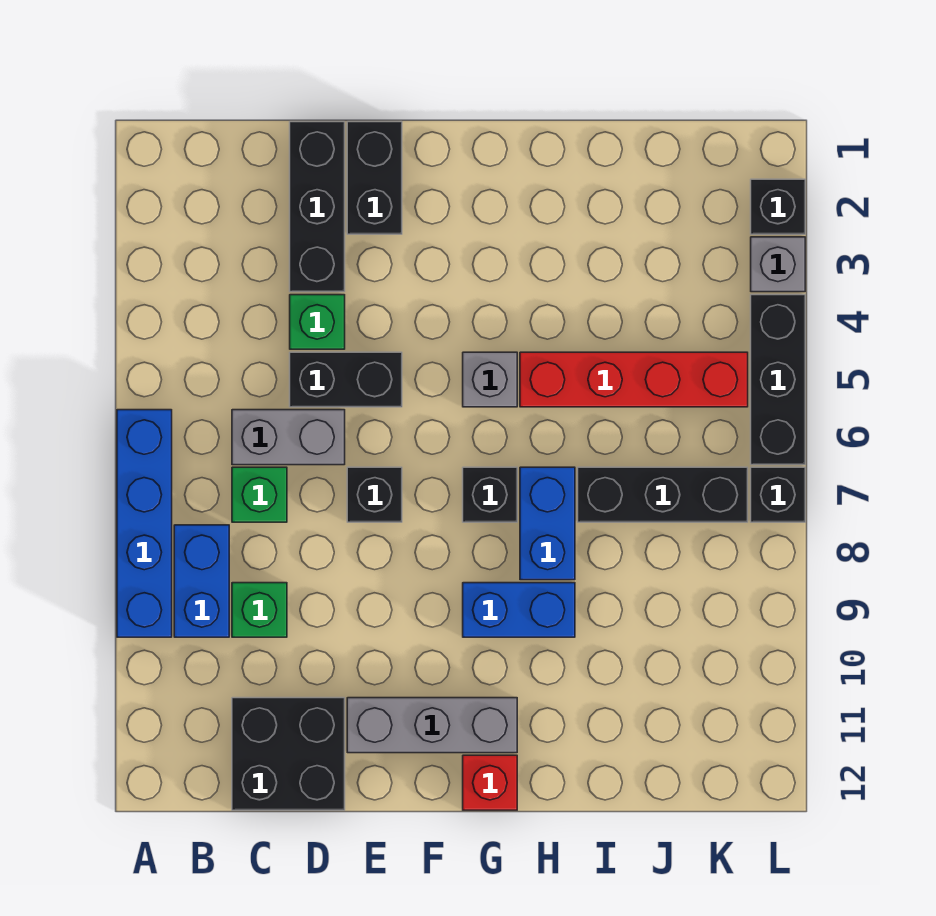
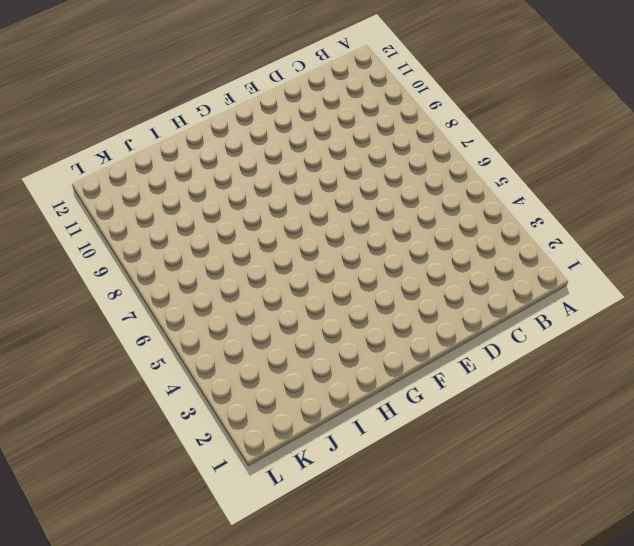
none -> blue brick A6:A9 level 1
none -> blue brick B8:B9 level 1
none -> grey brick C6:D6 level 1

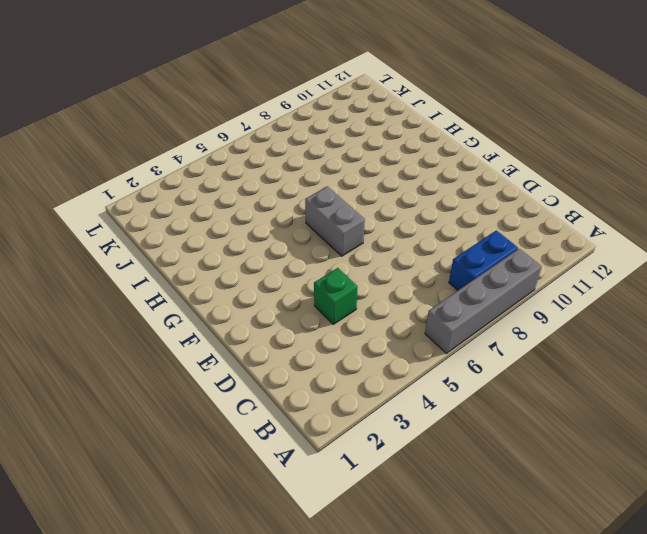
grey brick A6:A9 level 1 -> blue brick A6:A9 level 1
grey brick F6:G6 level 1 -> grey brick C6:D6 level 1
none -> green brick C7 level 1
none -> green brick C9 level 1
none -> black brick C11:D12 level 1

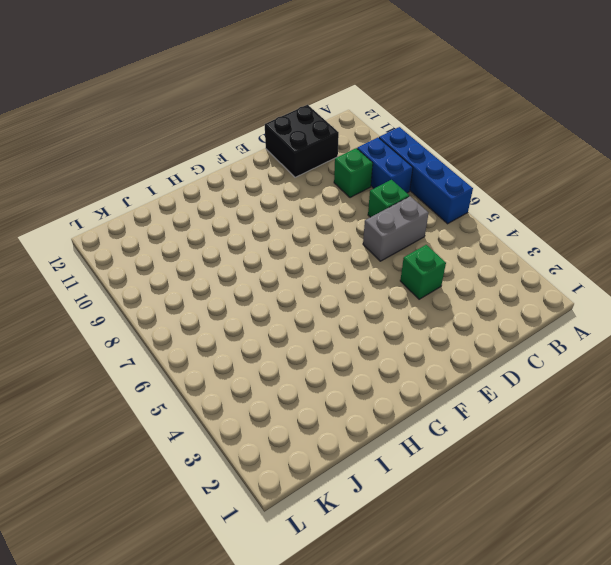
none -> black brick D1:D3 level 1
none -> black brick D5:E5 level 1
none -> black brick E1:E2 level 1

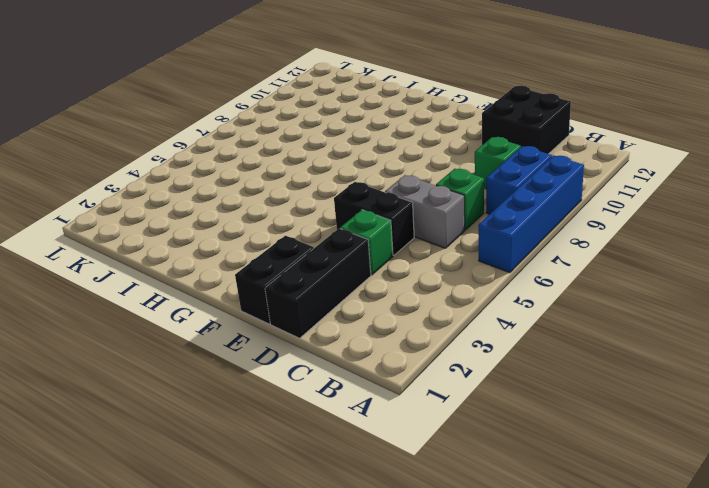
none -> black brick E7 level 1
none -> grey brick E11:G11 level 1
none -> grey brick G5 level 1

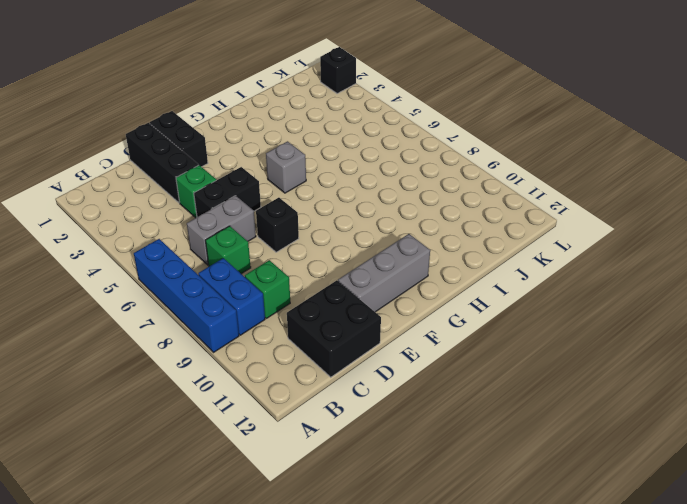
none -> black brick G7 level 1
none -> blue brick G9:H9 level 1
none -> red brick G12 level 1

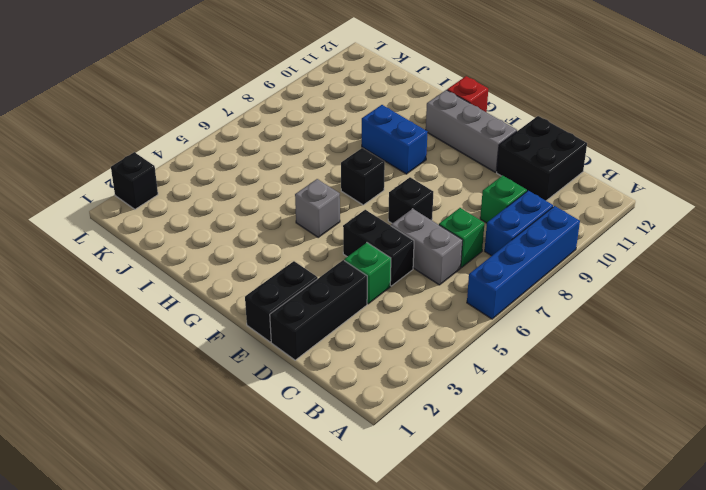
none -> red brick H5:K5 level 1
none -> blue brick H7:H8 level 1
none -> black brick I7:K7 level 1

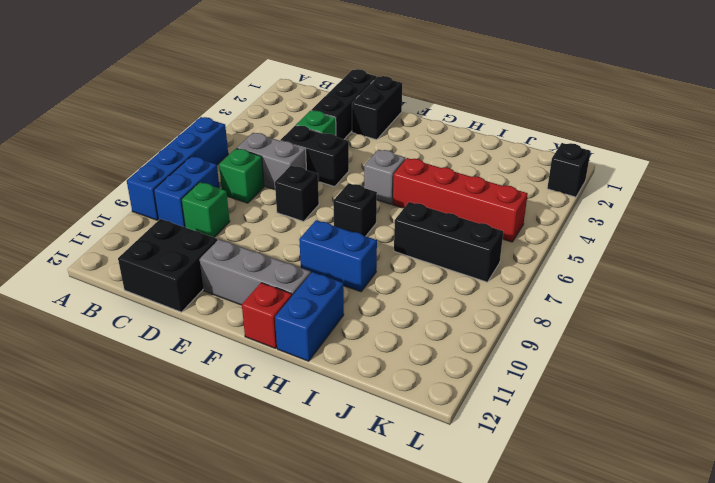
blue brick H11:H12 level 1 -> blue brick H7:H8 level 1
none -> grey brick L3 level 1
none -> black brick L4:L6 level 1
none -> black brick L7 level 1

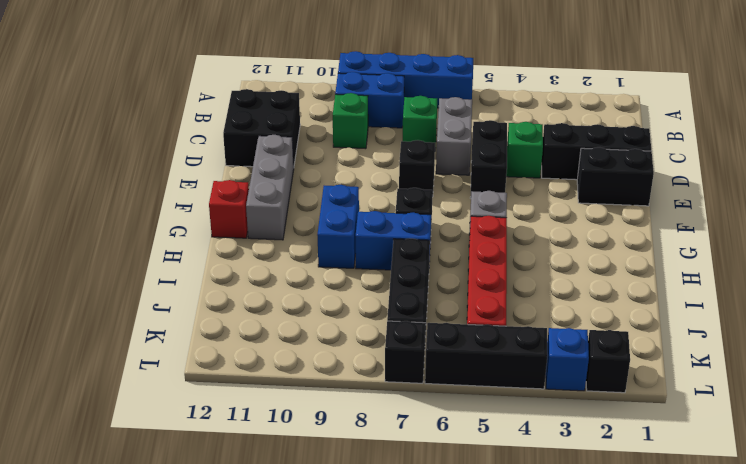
blue brick L3 level 1 -> grey brick L3 level 1

